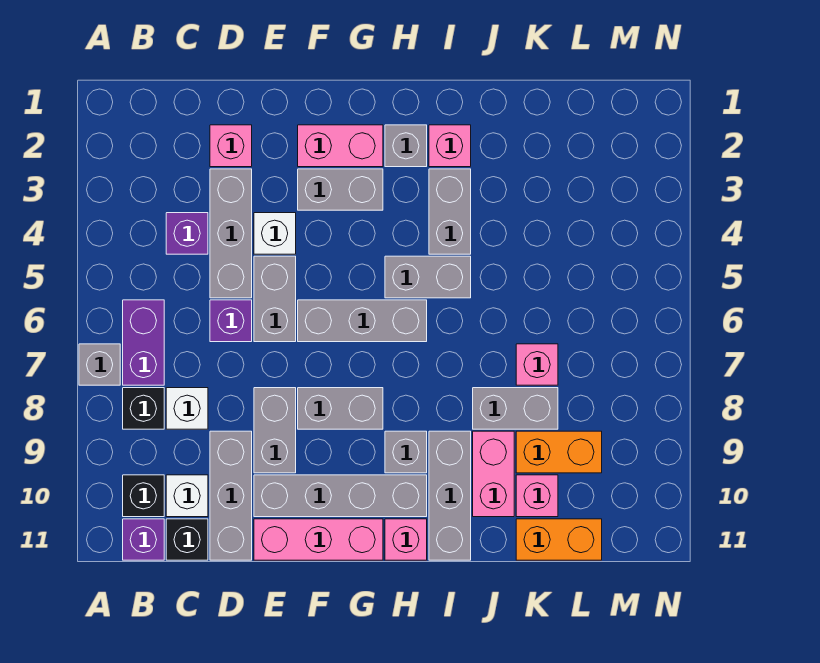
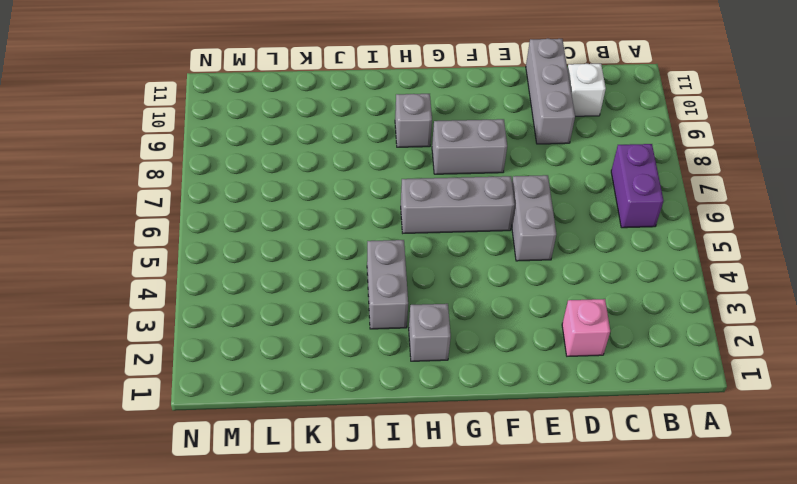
none -> grey brick A7 level 1
none -> black brick B8 level 1
none -> black brick B10 level 1
none -> purple brick B11 level 1

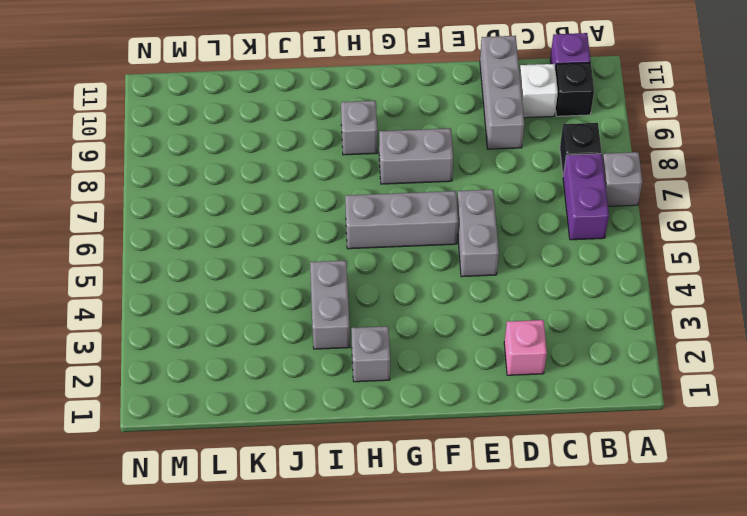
none -> purple brick C4 level 1
none -> white brick C8 level 1
none -> black brick C11 level 1
none -> grey brick D3:D5 level 1

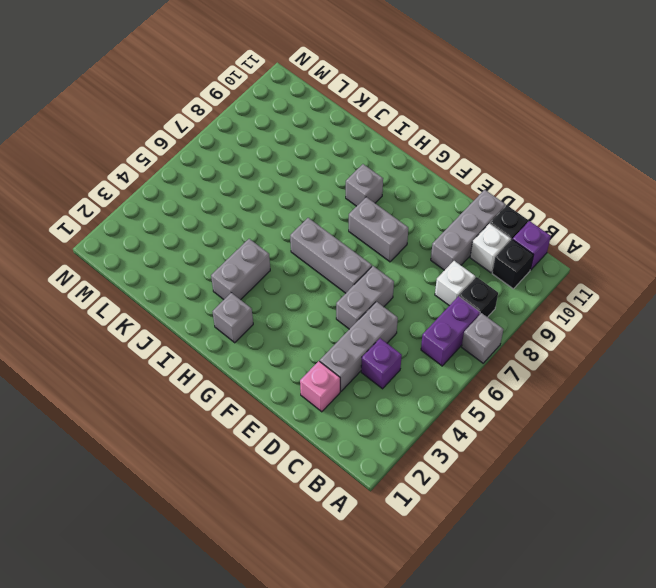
none -> purple brick D6 level 1
none -> white brick E4 level 1
none -> grey brick E8:E9 level 1
none -> grey brick E10:H10 level 1

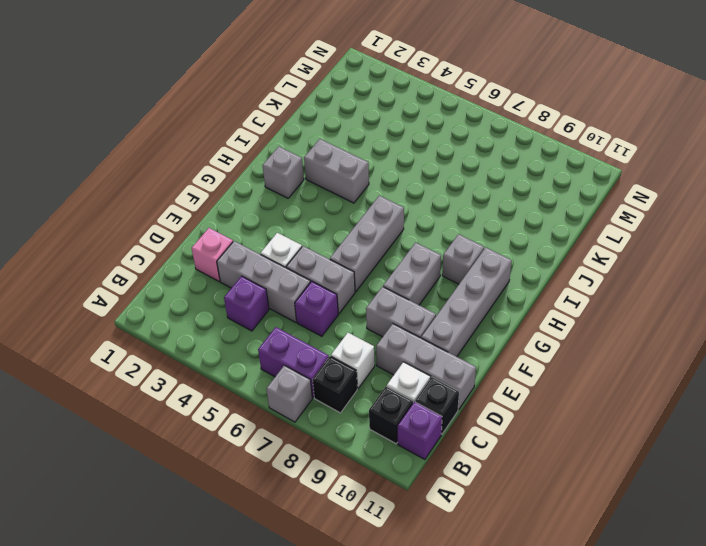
none -> pink brick E11:G11 level 1
none -> pink brick F2:G2 level 1
none -> grey brick F3:G3 level 1
none -> grey brick H5:I5 level 1

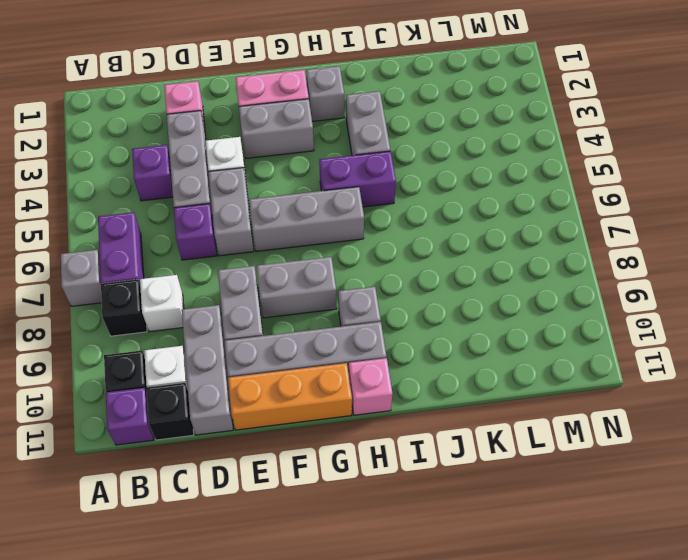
orange brick E11:G11 level 1 -> pink brick E11:G11 level 1
purple brick H5:I5 level 1 -> grey brick H5:I5 level 1
none -> pink brick I2 level 1
none -> grey brick I9:I11 level 1
none -> grey brick J8:K8 level 1
none -> pink brick J9:J10 level 1

